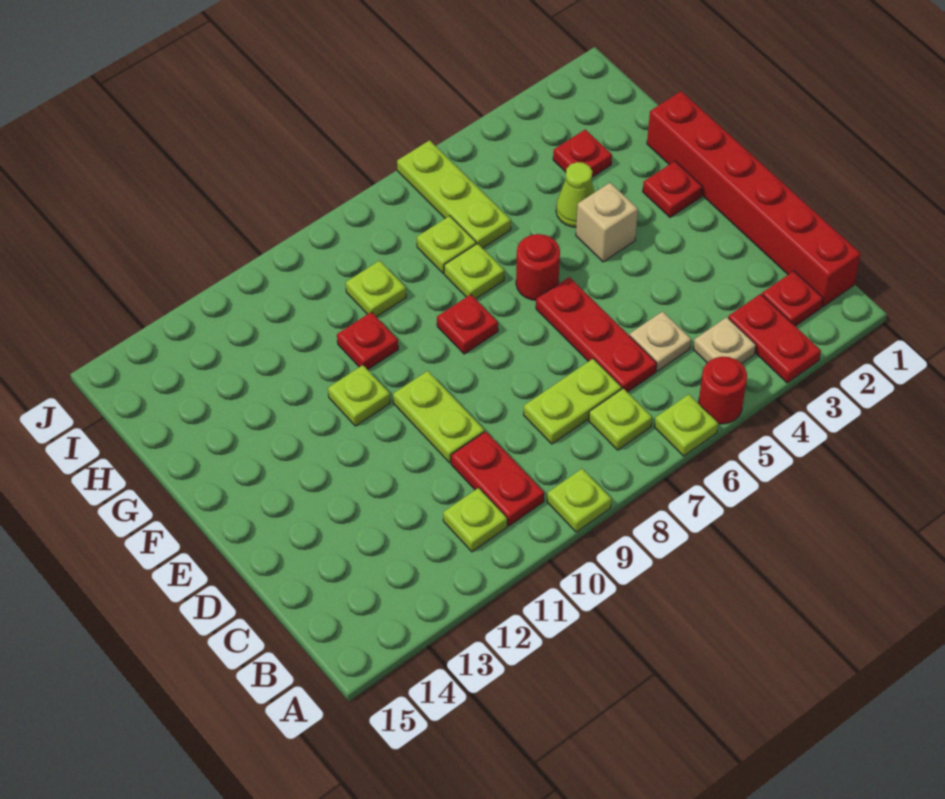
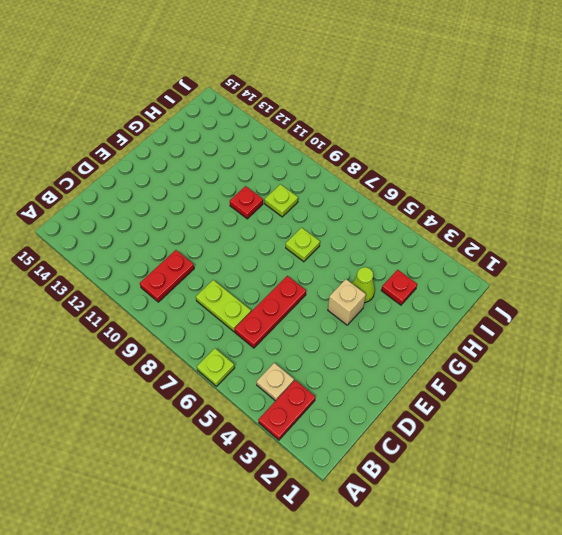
none -> red round brick A5 level 1
none -> lime plate A9 level 1
none -> red brick B1:G1 level 1

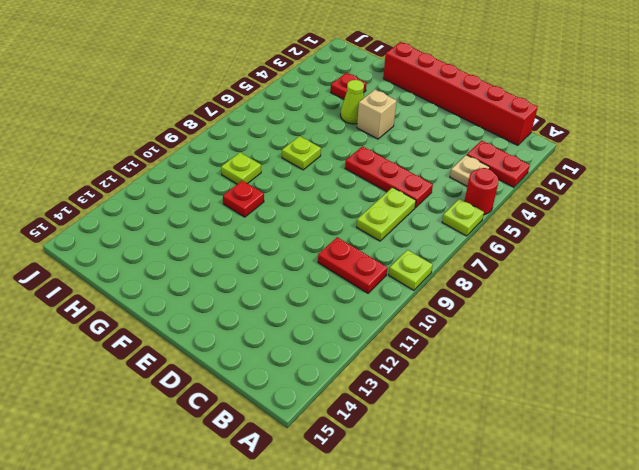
none -> red plate B2 level 1
none -> lime plate B7 level 1
none -> lime plate B11 level 1

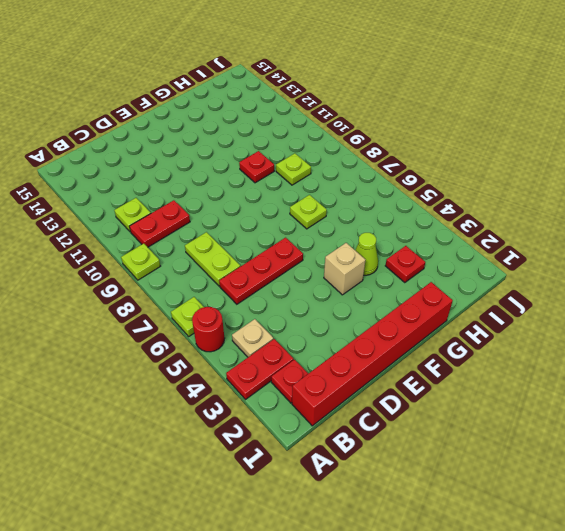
none -> lime plate B7 level 1
none -> tan plate C5 level 1
none -> lime plate D10:E10 level 1

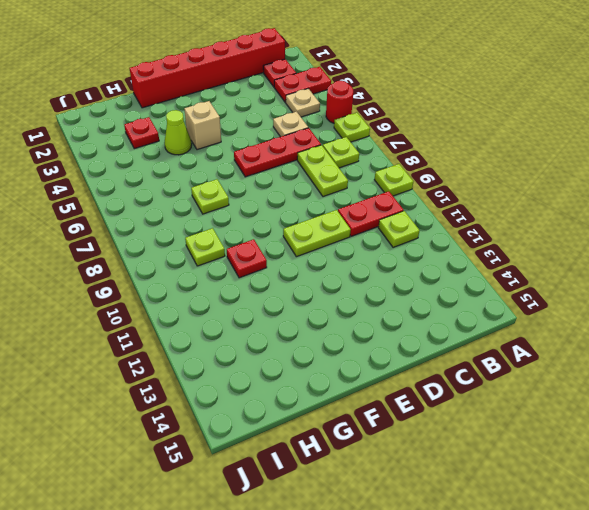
none -> red plate F2 level 1
none -> red round brick F6 level 1
none -> red plate F8 level 1

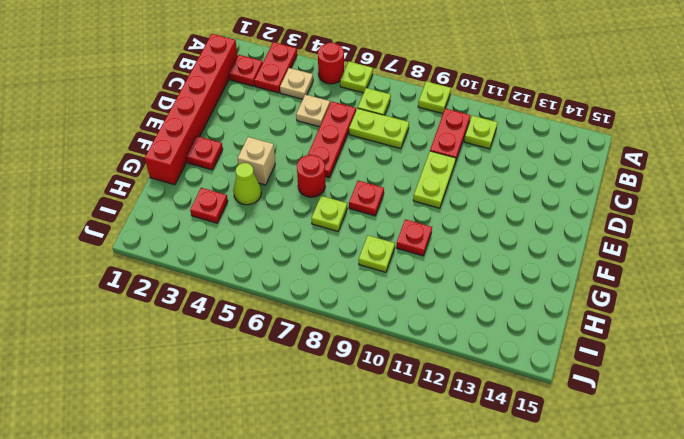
none -> lime plate F11 level 1
none -> lime plate H6:J6 level 1
none -> lime plate H7 level 1

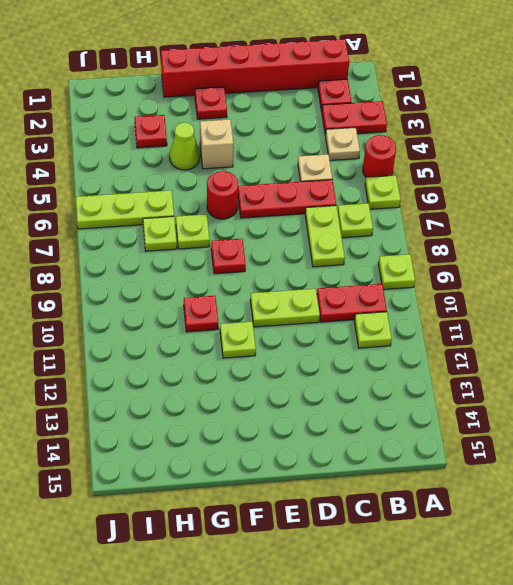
none -> lime plate H9 level 1

